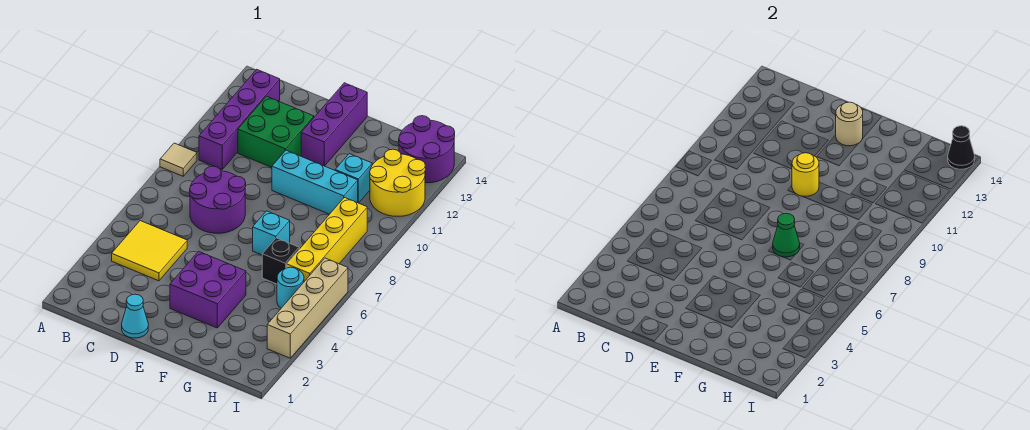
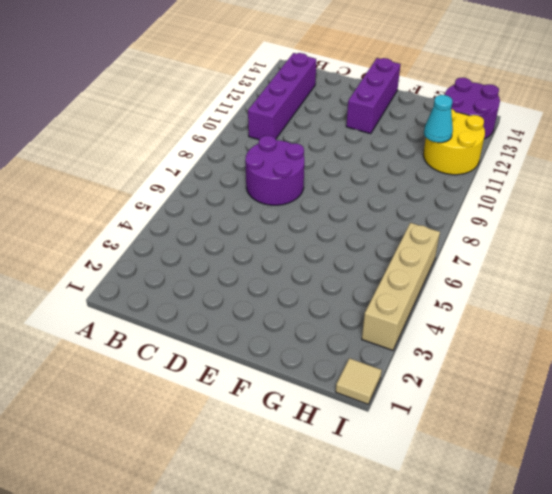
cyan cone H11 level 2 -> cyan cone D1 level 1
tan tile I1 level 1 -> tan tile A9 level 1
none -> yellow tile B4:C5 level 1
none -> green brick C11:D12 level 1
none -> purple brick E3:F4 level 1

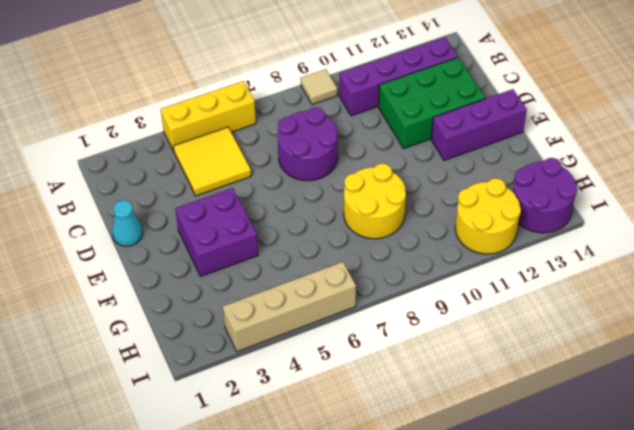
yellow brick A4:A6 level 1 -> none
green brick C11:D13 level 1 -> green brick C11:D12 level 1
yellow round brick F8:G9 level 1 -> none
none -> cyan brick E10:G10 level 1
none -> cyan brick F7 level 1
none -> black brick G6 level 1

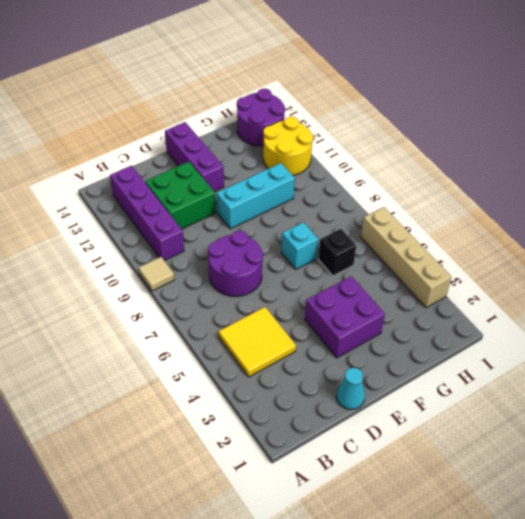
none -> cyan brick G11 level 1
none -> cyan round brick H5 level 1
none -> yellow brick H6:H9 level 1

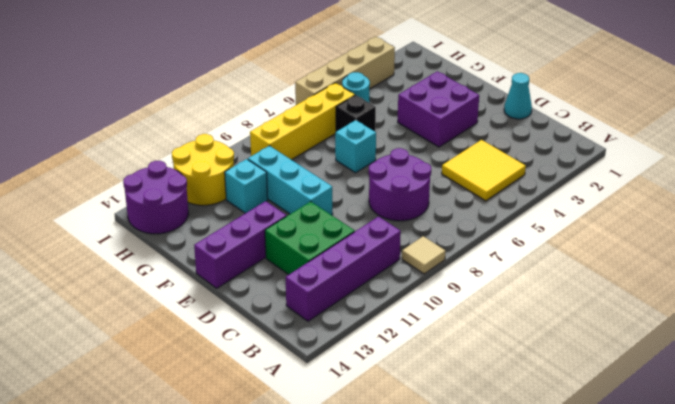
none -> yellow round brick E10 level 2
none -> tan round brick E13 level 2
none -> green cone F7 level 2

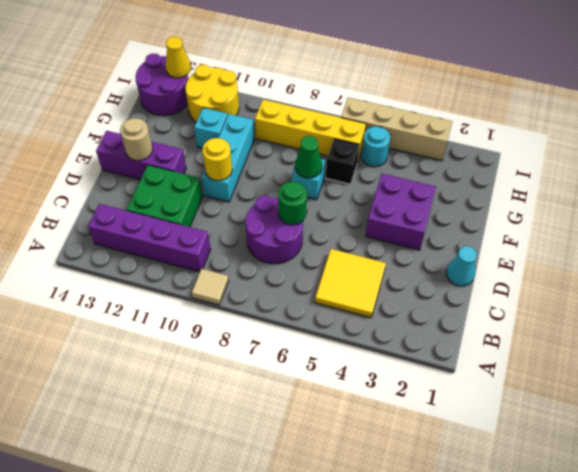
green round brick D7 level 2 -> none
yellow cone I13 level 2 -> none
none -> black cone I14 level 2

